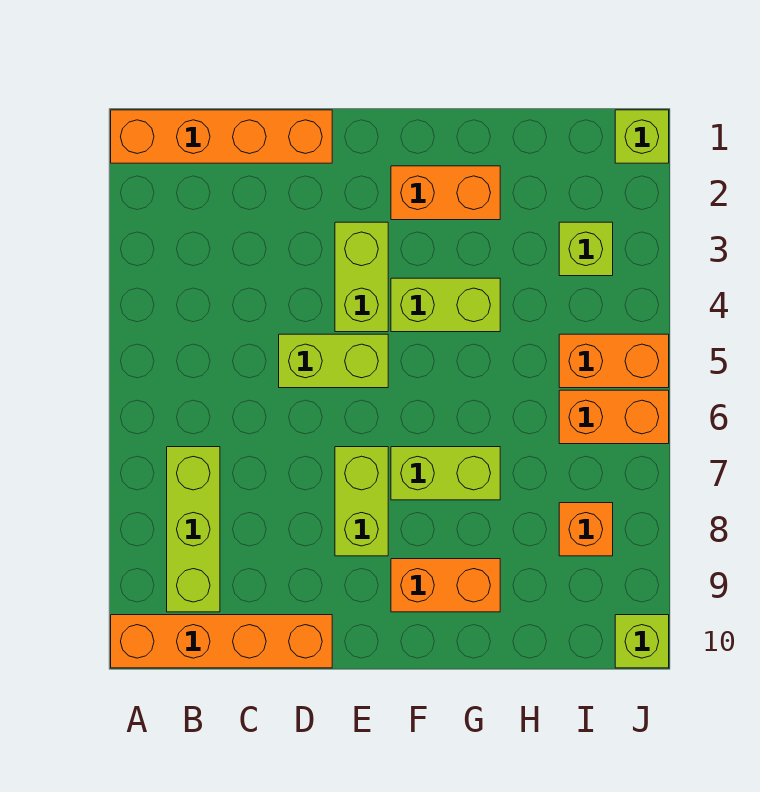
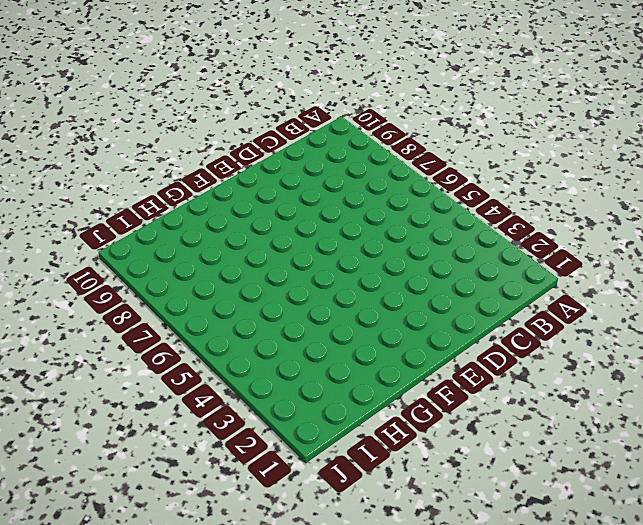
none -> orange brick A1:D1 level 1
none -> orange brick A10:D10 level 1
none -> lime brick B7:B9 level 1

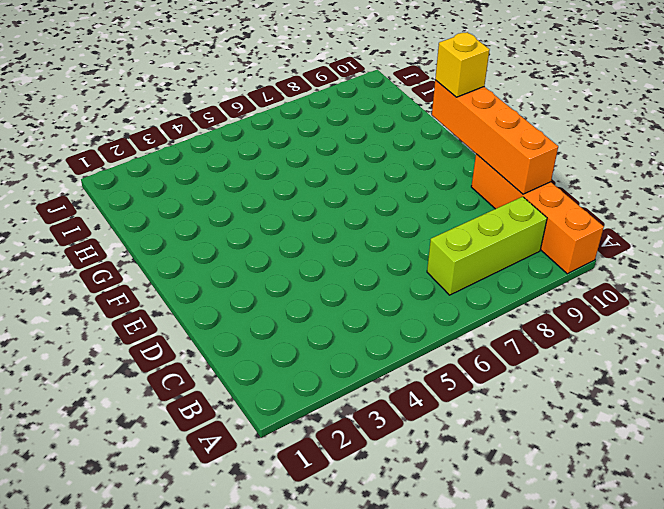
orange brick C10:F10 level 2 -> orange brick A1:D1 level 1
yellow brick F10 level 3 -> none
none -> lime brick D5:E5 level 1
none -> lime brick E3:E4 level 1
none -> lime brick E7:E8 level 1

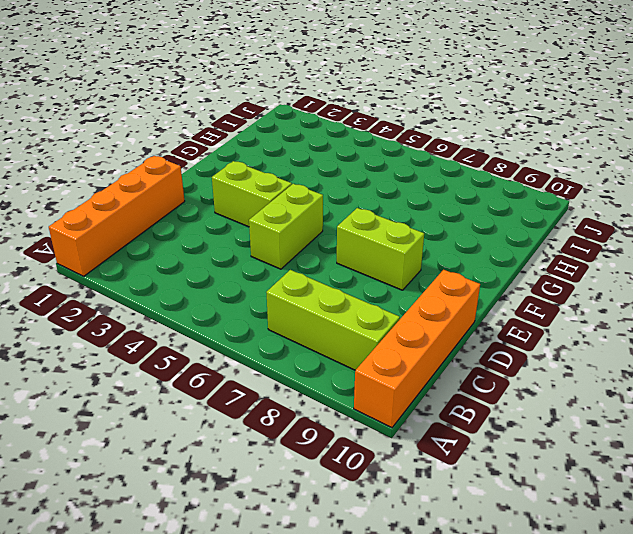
none -> orange brick F2:G2 level 1
none -> lime brick F4:G4 level 1
none -> lime brick F7:G7 level 1

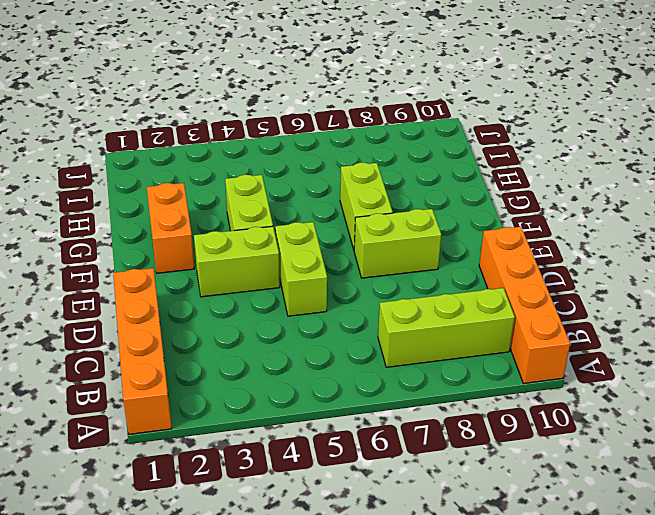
none -> orange brick F9:G9 level 1
none -> lime brick I3 level 1
none -> orange brick I5:J5 level 1

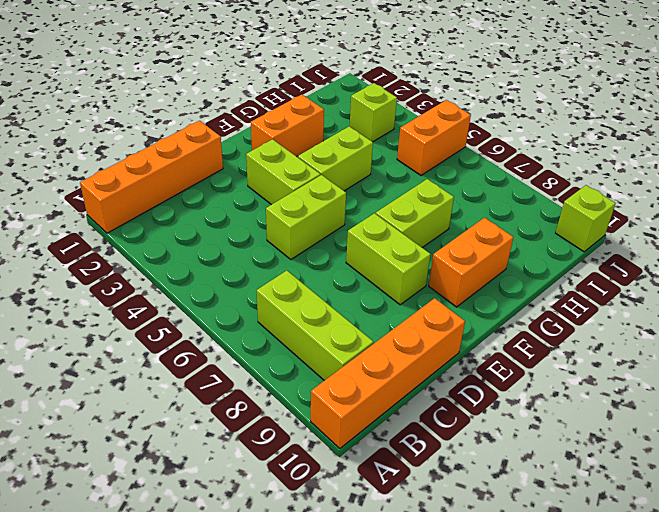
none -> orange brick I6:J6 level 1
none -> orange brick I8 level 1
none -> lime brick J1 level 1

